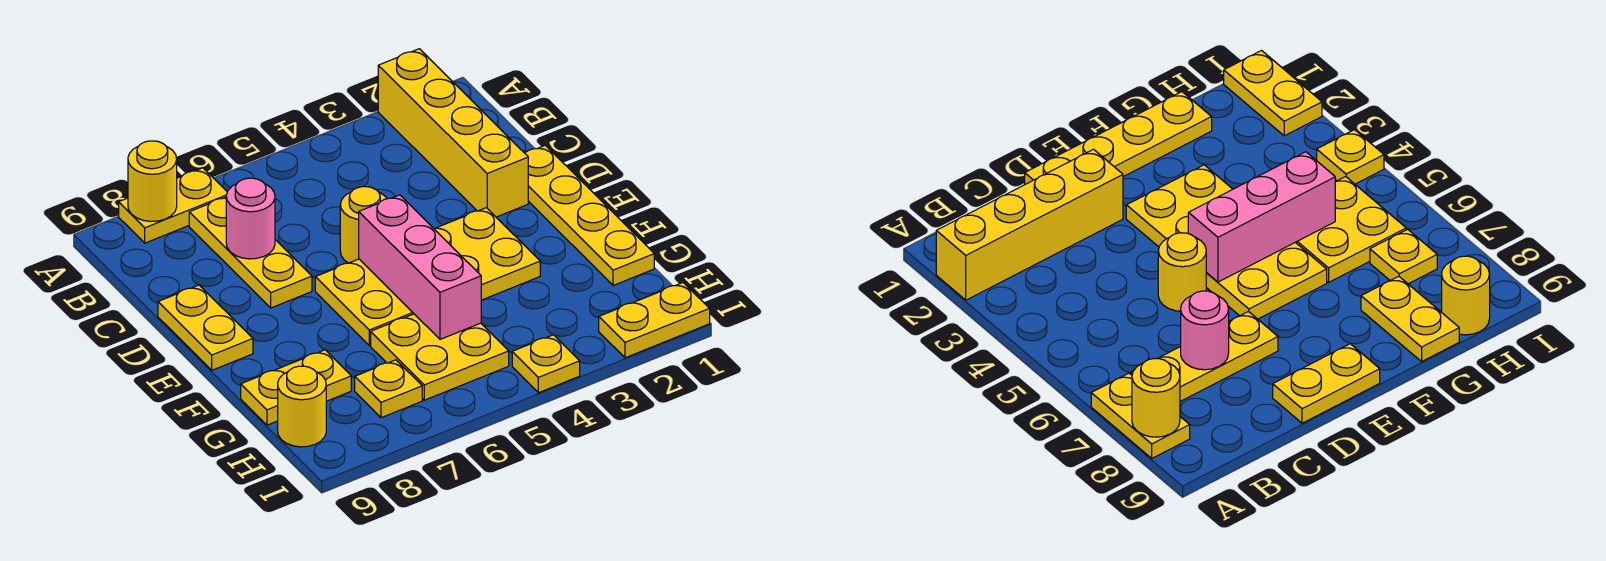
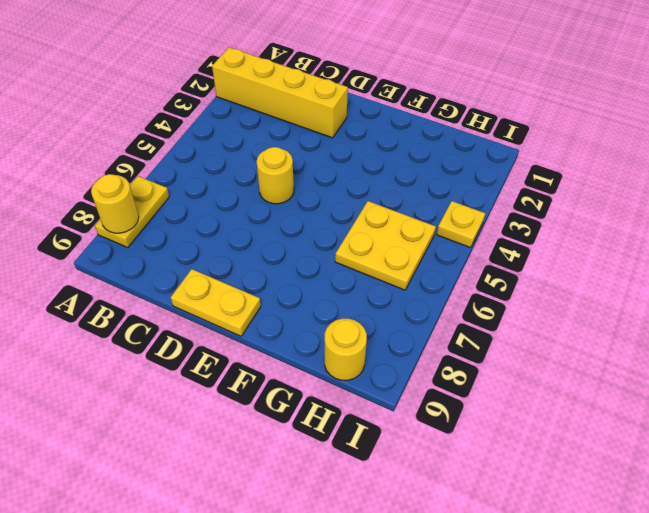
none -> yellow plate B7:D7 level 1
none -> yellow plate D1:G1 level 1
none -> yellow plate E3:F6 level 1

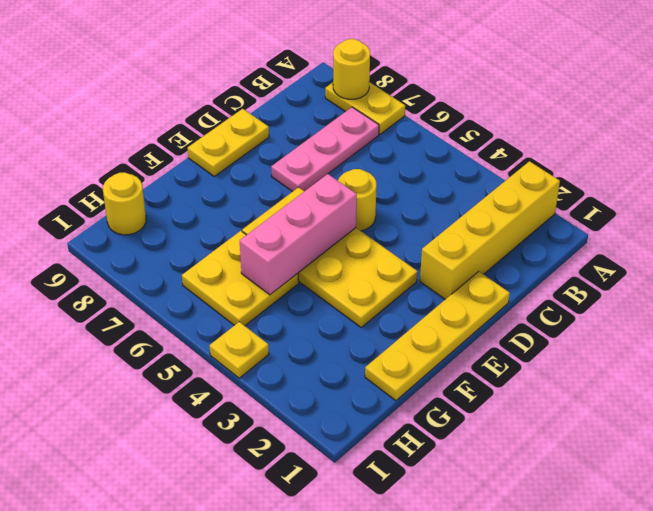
pink plate B7:D7 level 1 -> yellow plate B7:D7 level 1
none -> yellow plate G8:G9 level 1
none -> yellow plate H7 level 1
none -> yellow plate I1:I2 level 1

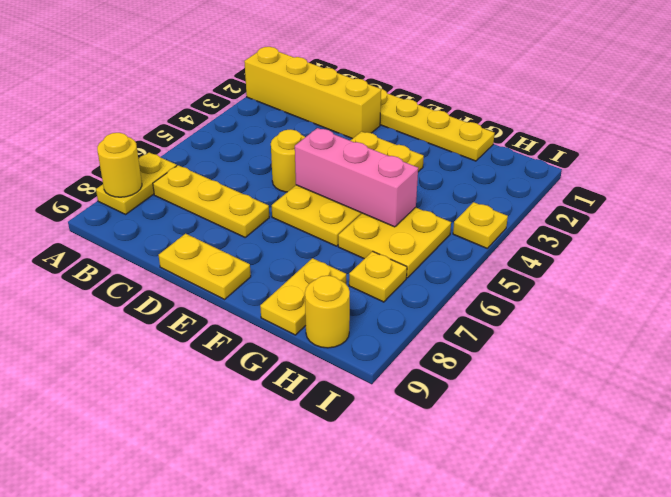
none -> yellow plate I1:I2 level 1
none -> pink round brick C7 level 2

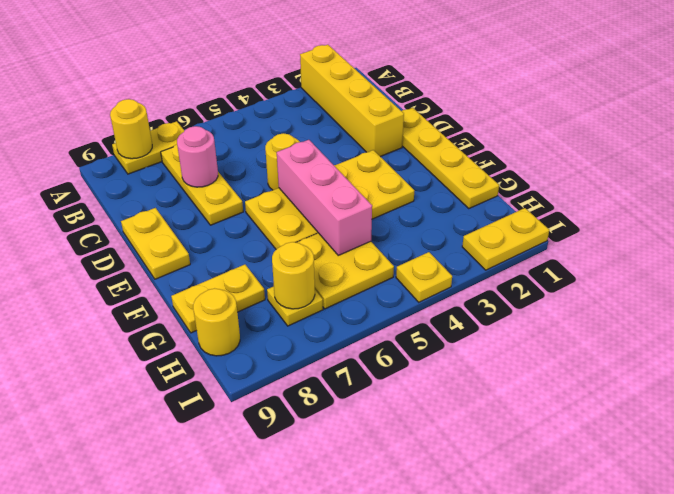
yellow round brick H7 level 2 -> none

